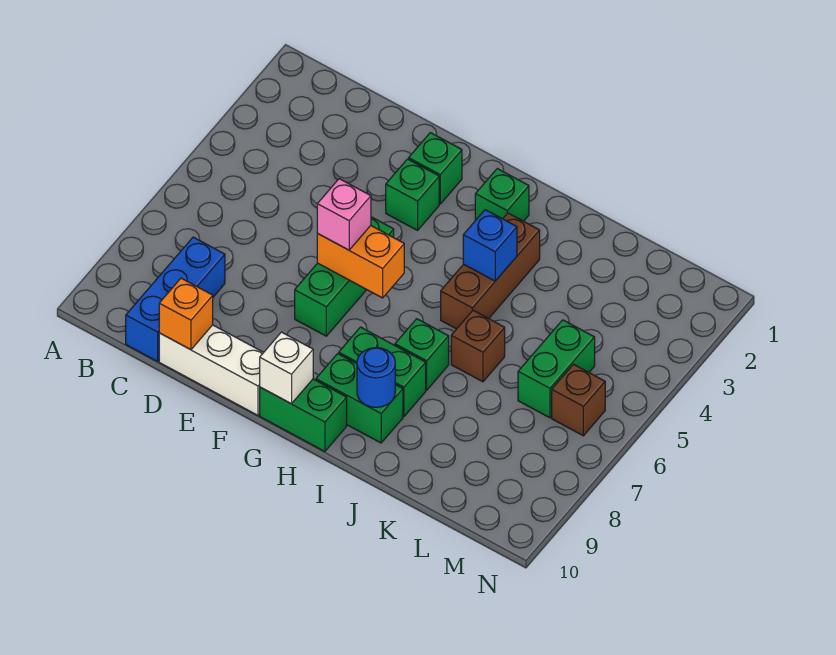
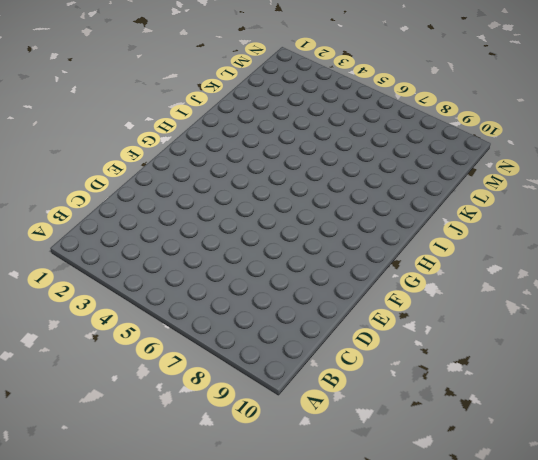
none -> blue brick C8:C10 level 1
none -> white brick D10:F10 level 1
none -> green brick F2 level 1

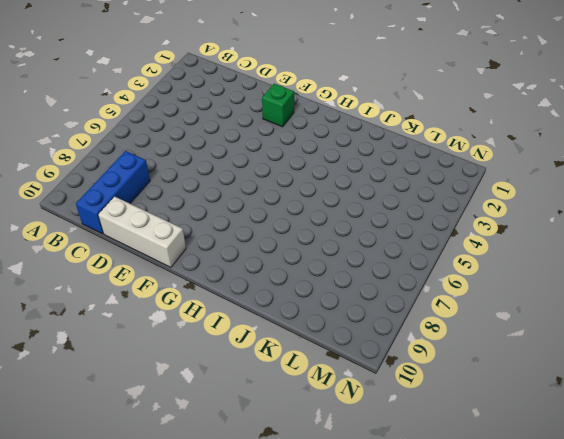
none -> green brick F3 level 1
none -> green brick F5:F7 level 1
none -> green brick G10:H10 level 1

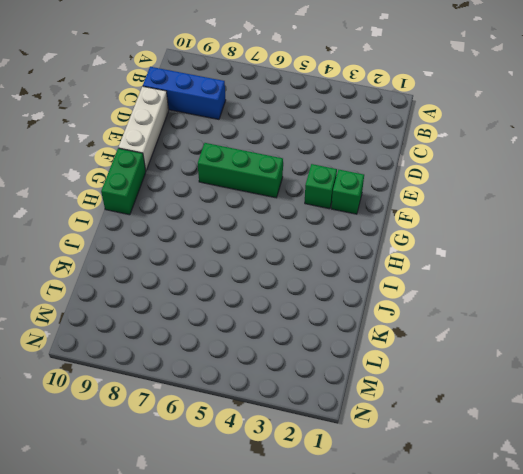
none -> green brick H2 level 1
none -> green brick H8:I8 level 1
none -> green brick H9:I9 level 1

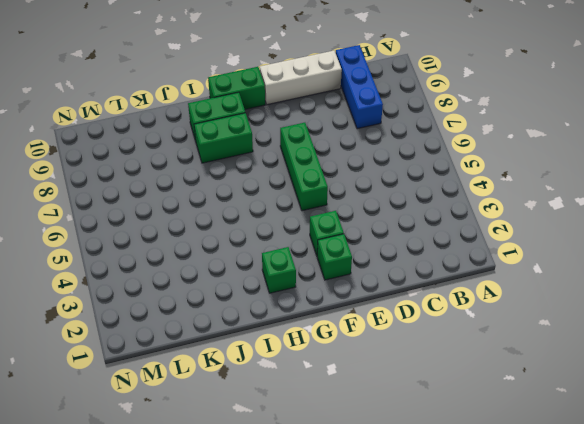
none -> brown brick I3:I5 level 1
none -> green brick I7 level 1
none -> brown brick J6 level 1

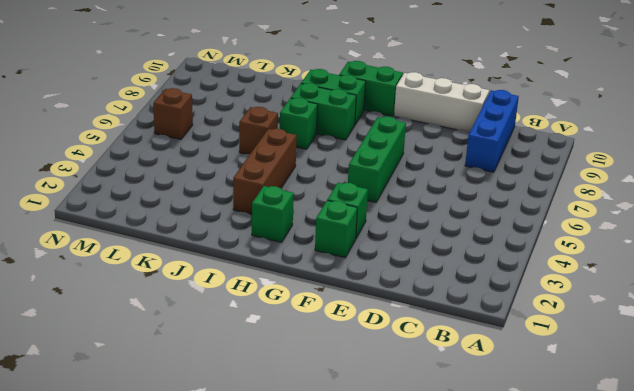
none -> green brick L5:L6 level 1
none -> orange brick D10 level 2
none -> orange brick F6:G6 level 2

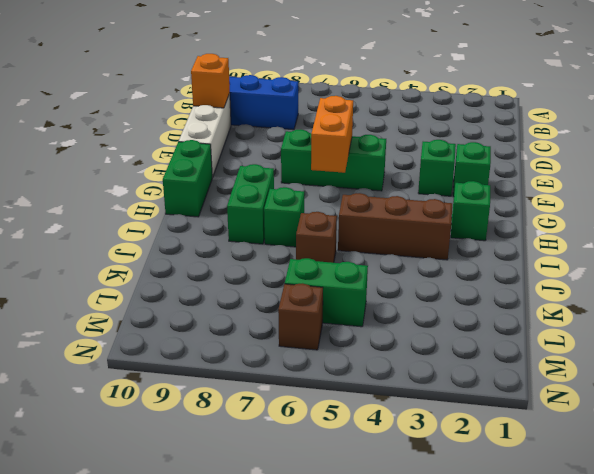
none -> green brick H9:I9 level 1
none -> white brick G10 level 2
none -> blue brick I4 level 2

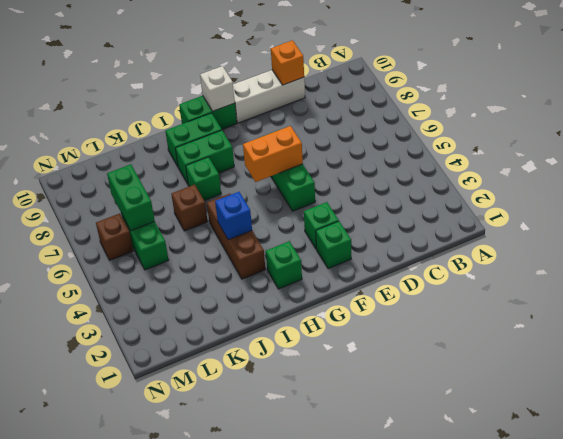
green brick L6:L7 level 2 -> none
none -> blue brick C8:C10 level 1
none -> blue round brick I9 level 2
none -> pink brick F6 level 3

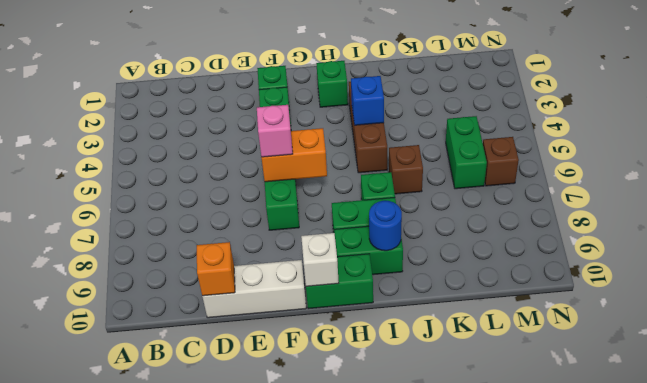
none -> blue brick C8:C10 level 1

